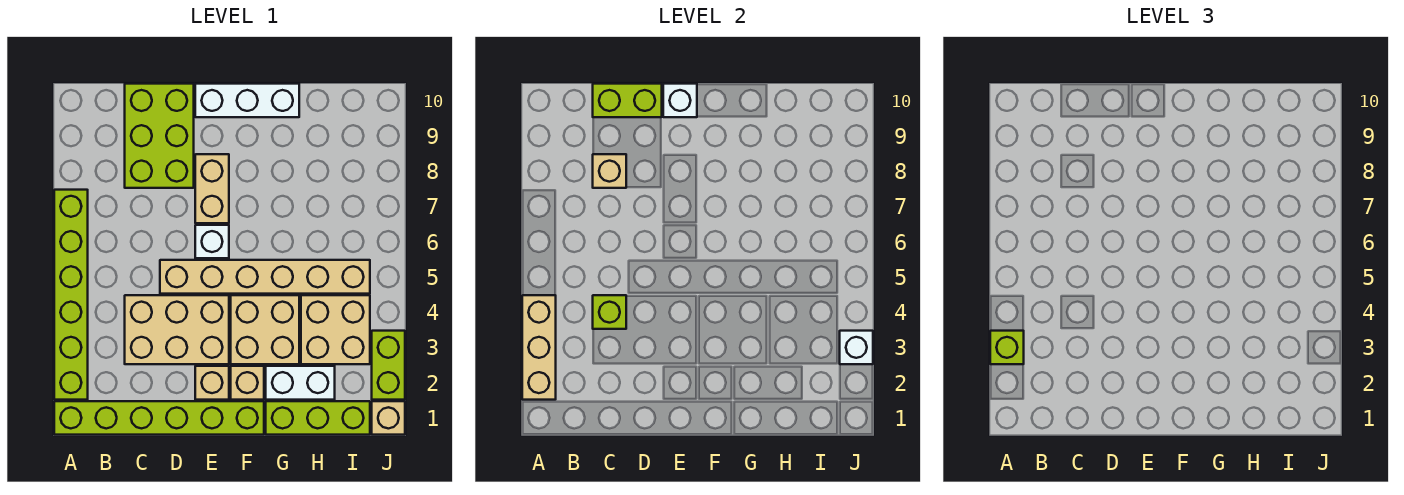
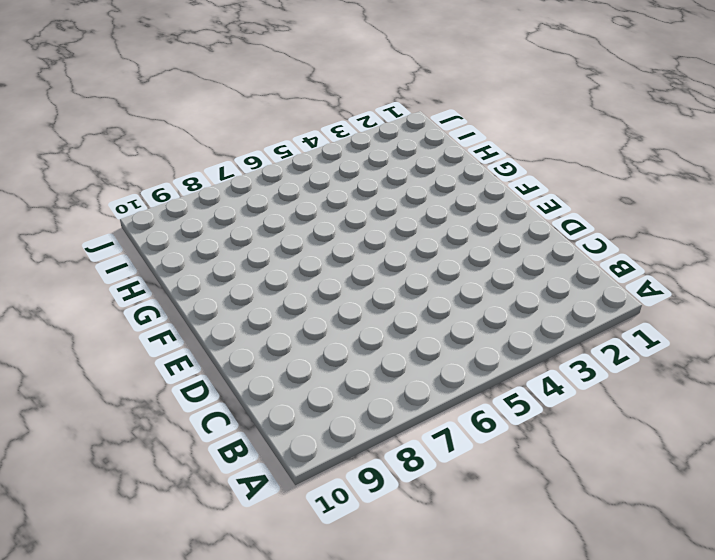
none -> lime brick A1:F1 level 1
none -> lime brick A2:A7 level 1
none -> tan brick C3:E4 level 1

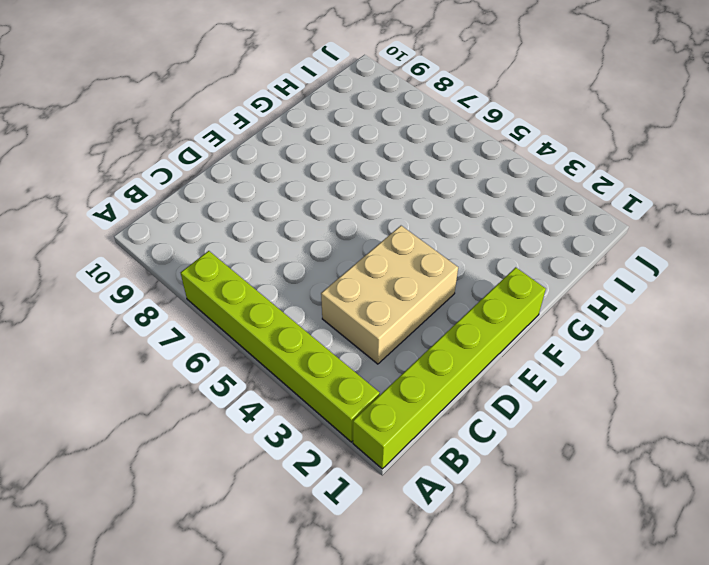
none -> lime brick C8:D10 level 1
none -> tan brick D5:I5 level 1
none -> tan brick E2 level 1

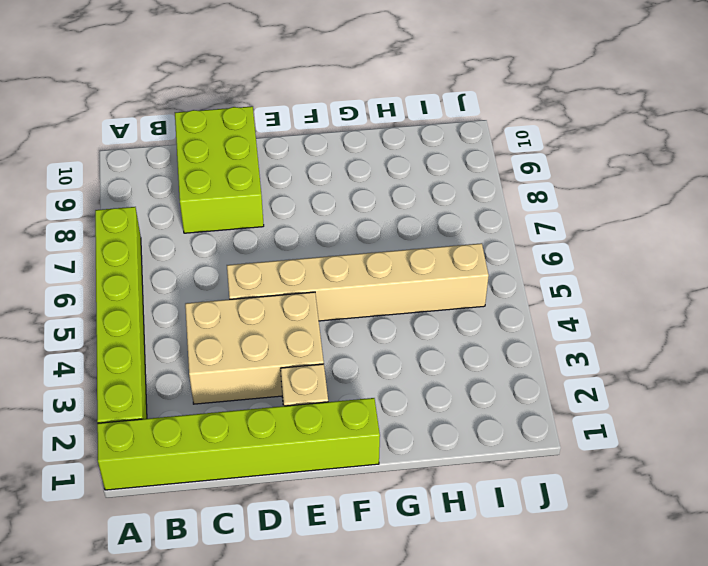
none -> white brick E6 level 1
none -> tan brick E7:E8 level 1
none -> white brick E10:G10 level 1

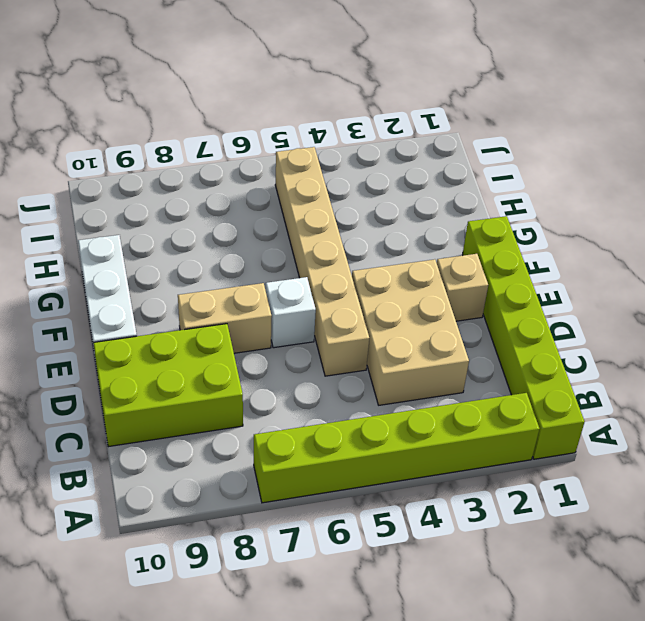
none -> tan brick F2 level 1
none -> tan brick F3:G4 level 1
none -> lime brick G1:I1 level 1

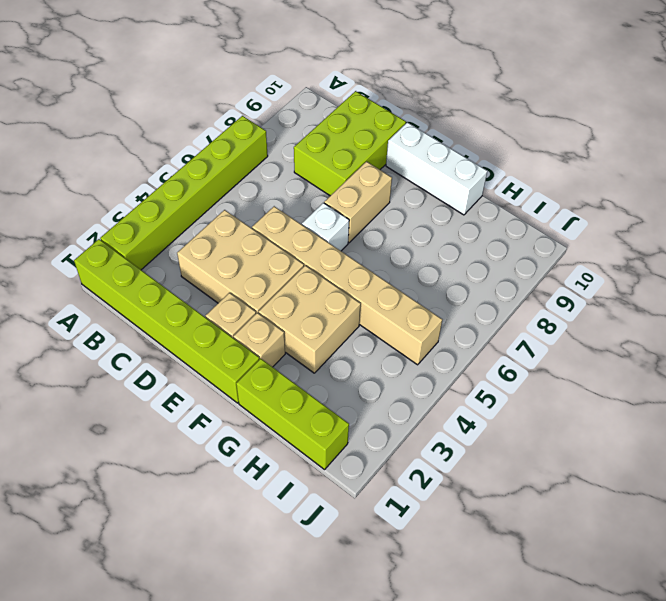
none -> white brick G2:H2 level 1
none -> tan brick H3:I4 level 1
none -> tan brick J1 level 1

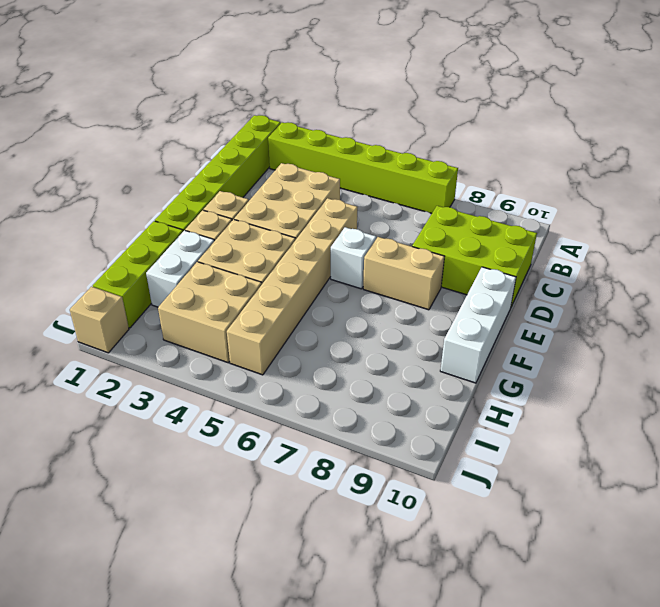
none -> lime brick J2:J3 level 1
none -> tan brick A2:A4 level 2
none -> lime brick C4 level 2

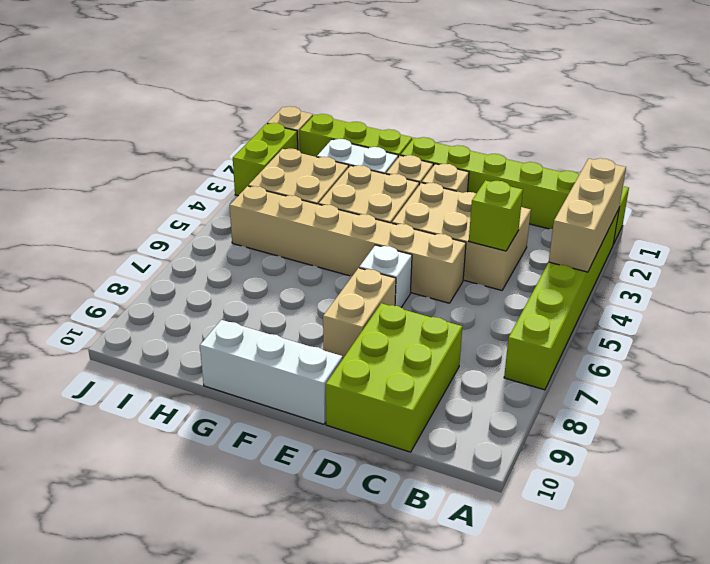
none -> tan brick C8 level 2
none -> lime brick C10:D10 level 2
none -> white brick E10 level 2

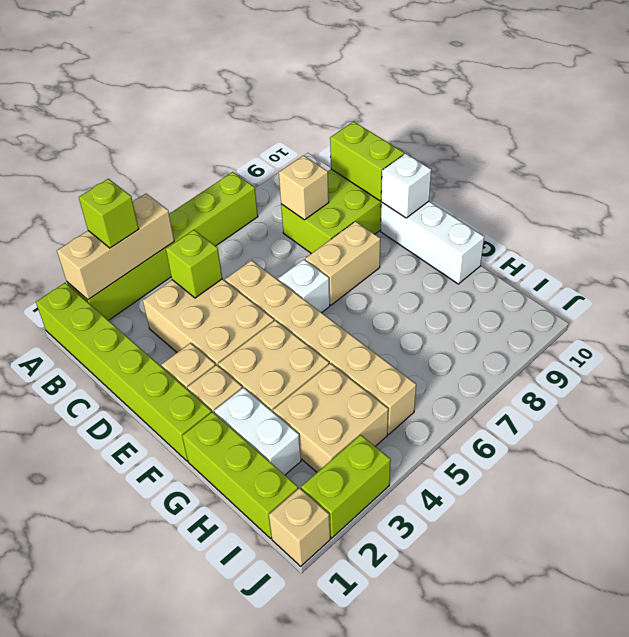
none -> white brick J3 level 2

